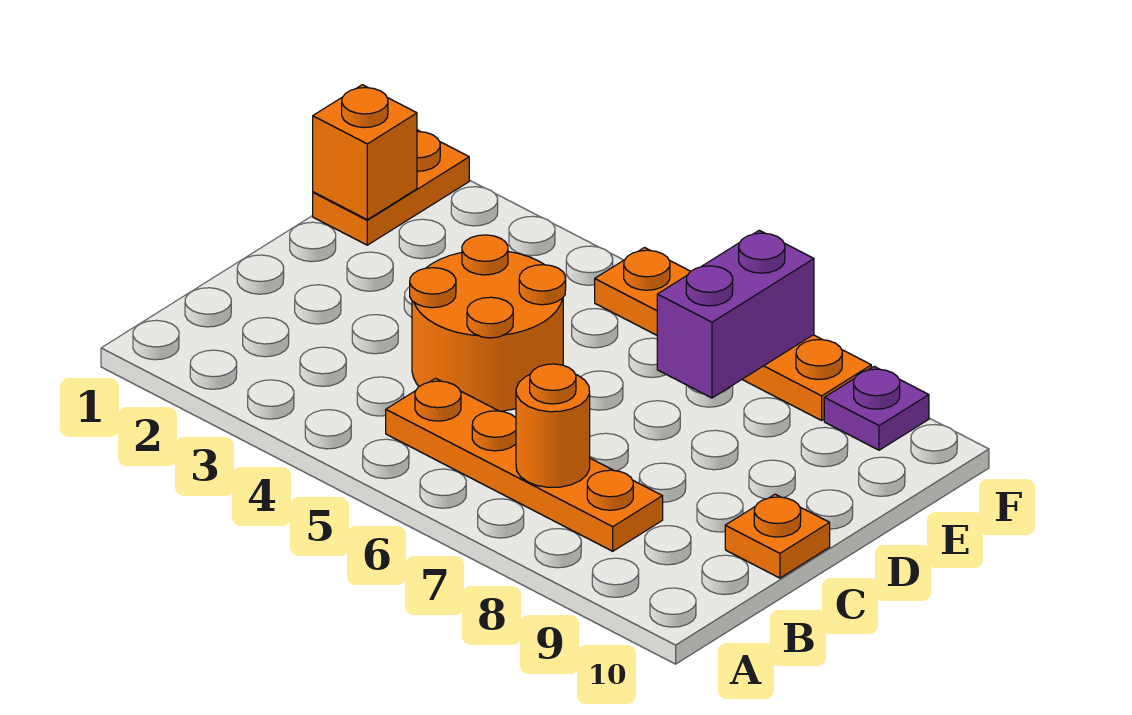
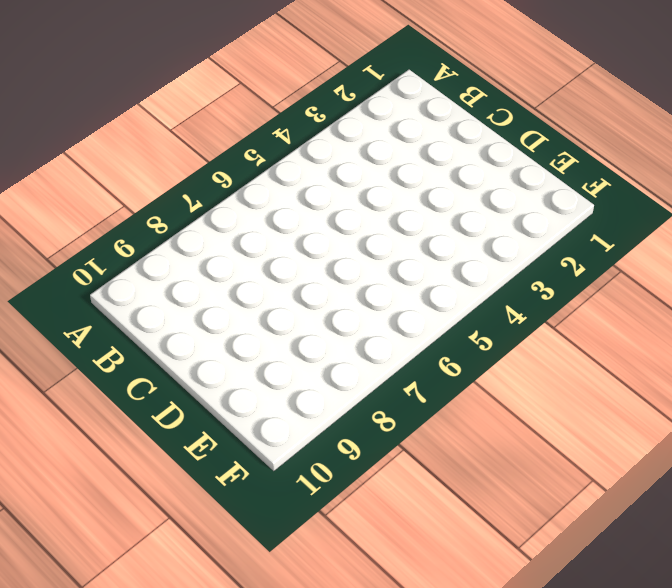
none -> orange plate B5:B8 level 1
none -> orange round brick C4:D5 level 1

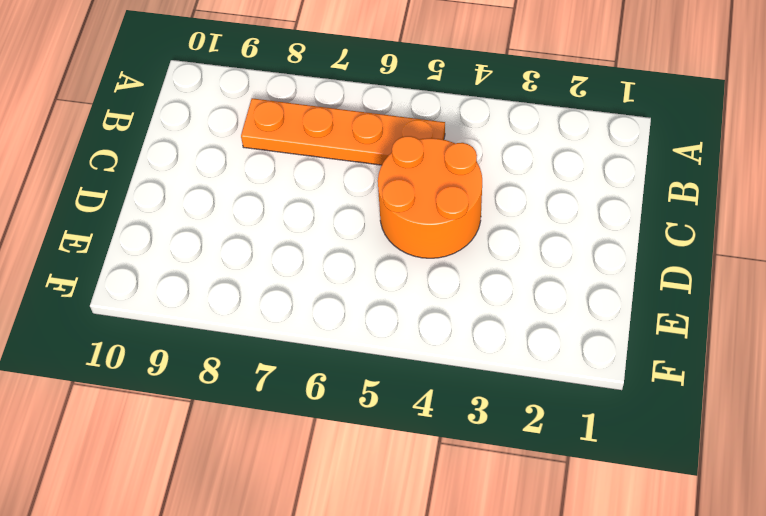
none -> orange plate C10 level 1
none -> orange plate E1:F1 level 1

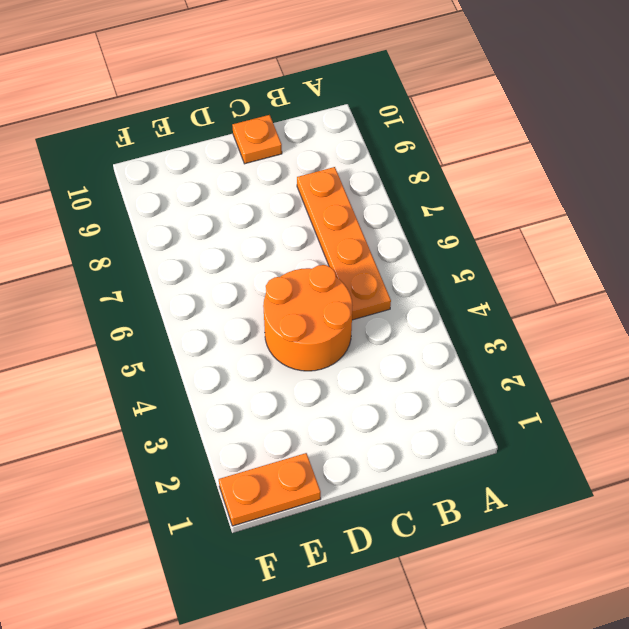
none -> orange plate F5:F8 level 1
none -> purple plate F9 level 1

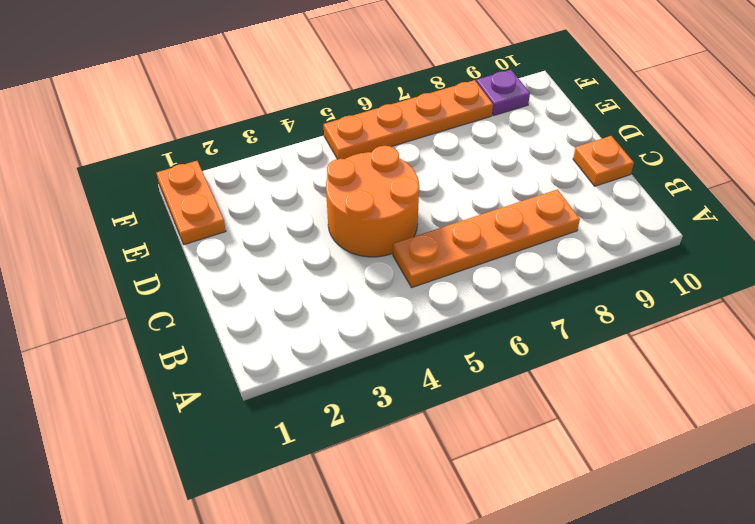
none -> orange round brick B7 level 2
none -> orange brick E1 level 2

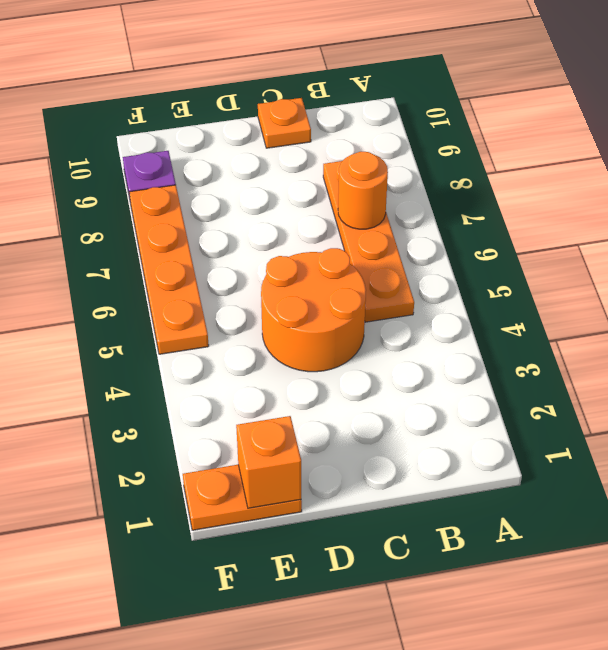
none -> purple brick E7:F7 level 2

